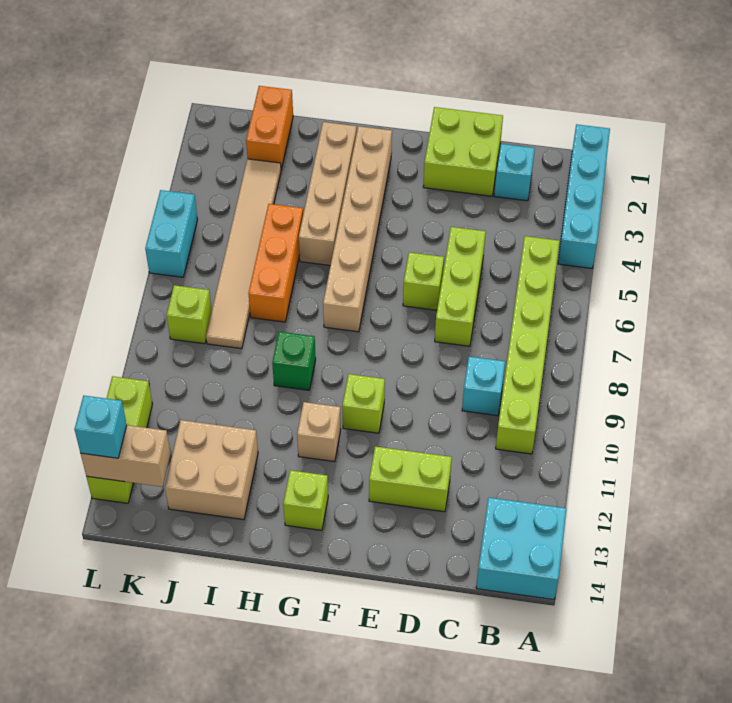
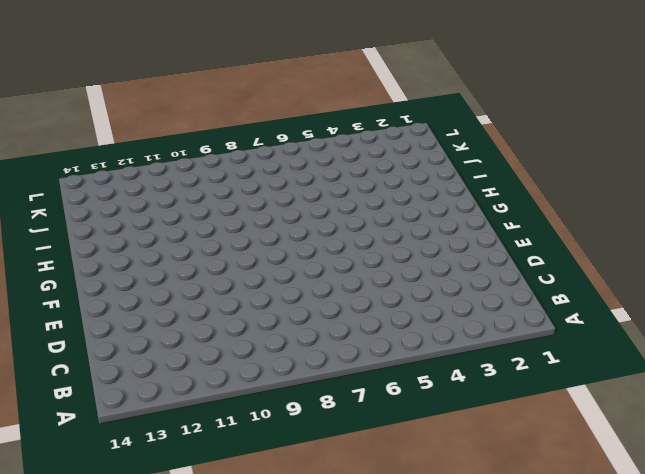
none -> cyan brick A1:A4 level 1
none -> cyan brick A13:B14 level 1
none -> lime brick B5:B10 level 1

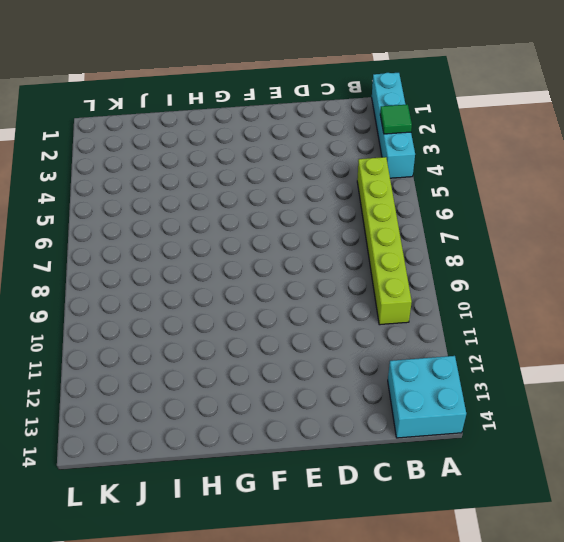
green tile A3 level 2 -> none
none -> cyan brick C2 level 1
none -> cyan brick C9 level 1
none -> lime brick D1:E2 level 1

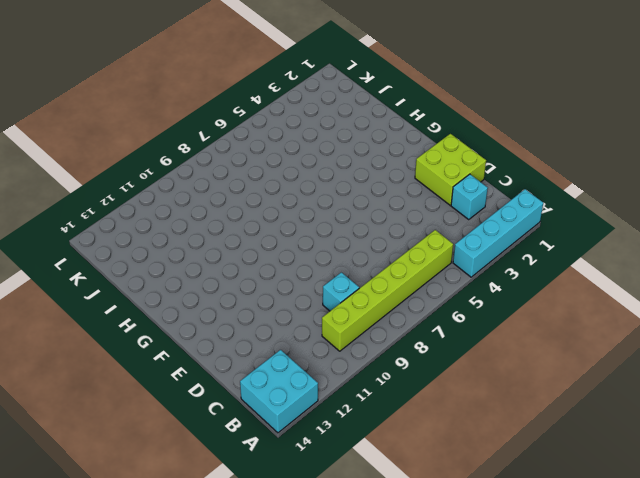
none -> lime brick D5:D7 level 1
none -> lime brick D12:E12 level 1
none -> lime brick E6 level 1

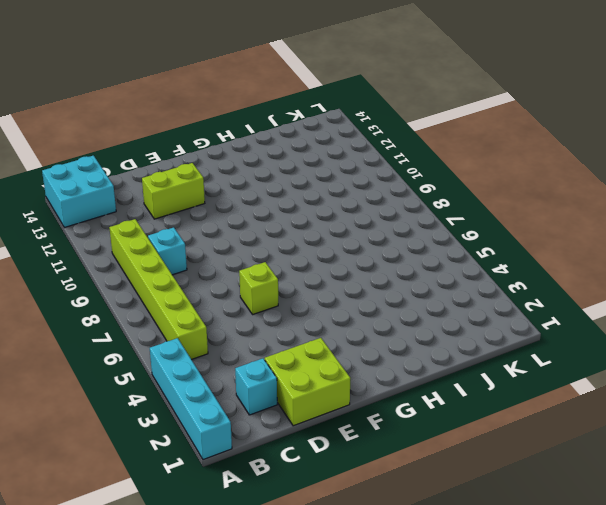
none -> lime brick D5:D7 level 1
none -> lime brick F10 level 1
none -> tan brick G2:G7 level 1

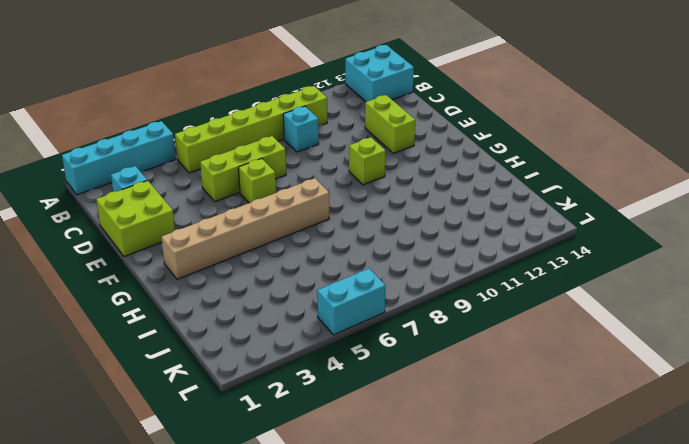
none -> tan brick G11 level 1
none -> lime brick G13 level 1
none -> tan brick H2:H5 level 1

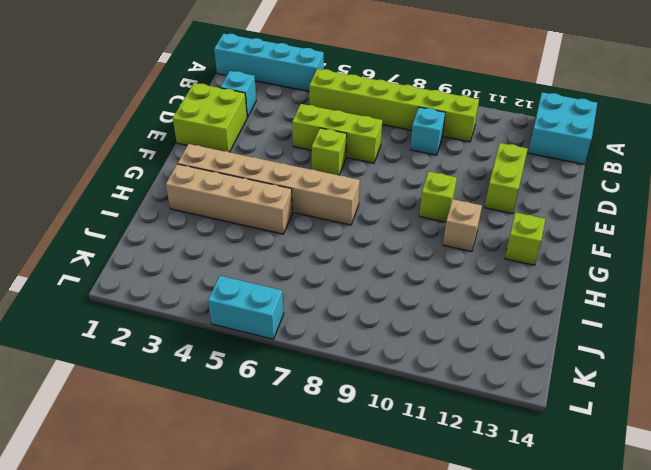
none -> green brick H9 level 1
none -> orange brick I5:I7 level 1
none -> tan brick I12:J13 level 1

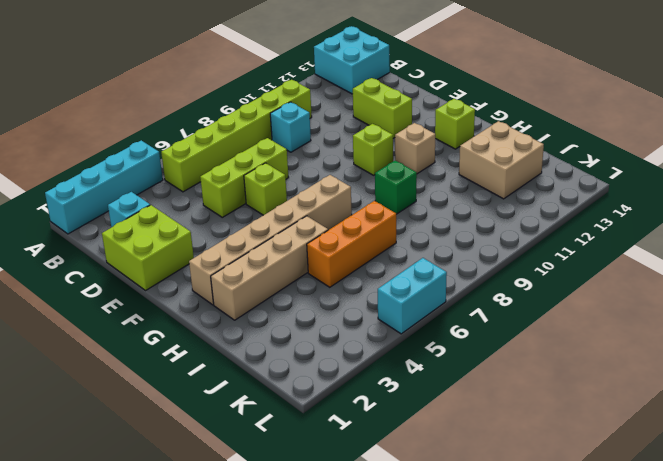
none -> orange brick J1:J2 level 1
none -> tan tile J3:J8 level 1
none -> lime brick K8 level 1

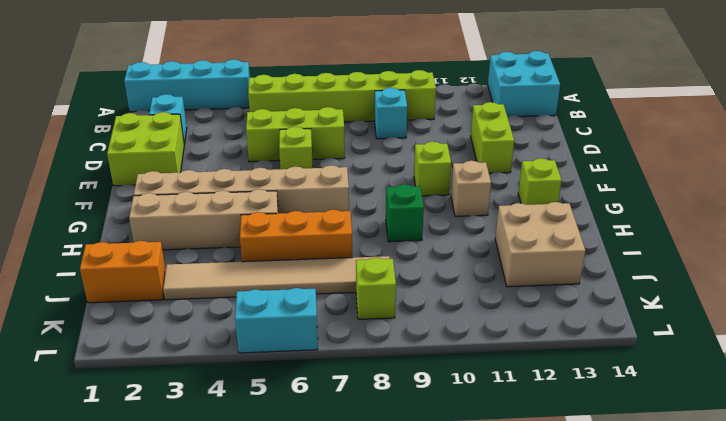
none -> lime brick L11:L13 level 1
none -> tan brick K13:L13 level 2
none -> cyan brick L13 level 3

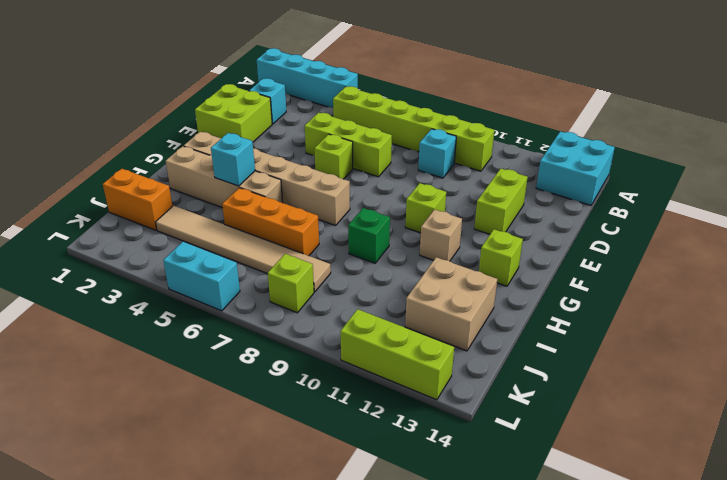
cyan brick H4 level 2 -> cyan brick L13 level 3
none -> tan brick K13:L13 level 2

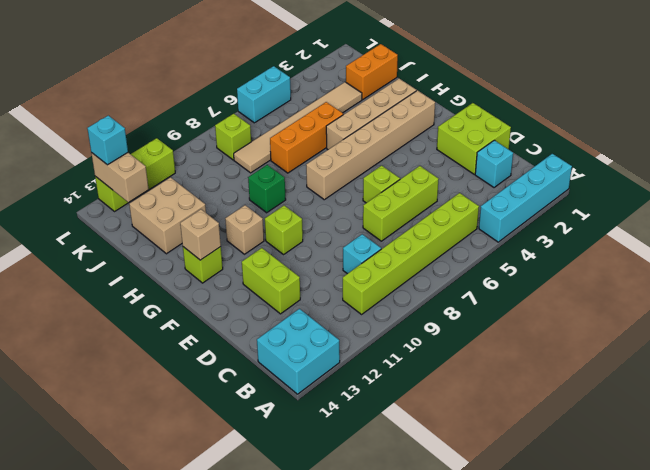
tan brick G13 level 2 -> none

